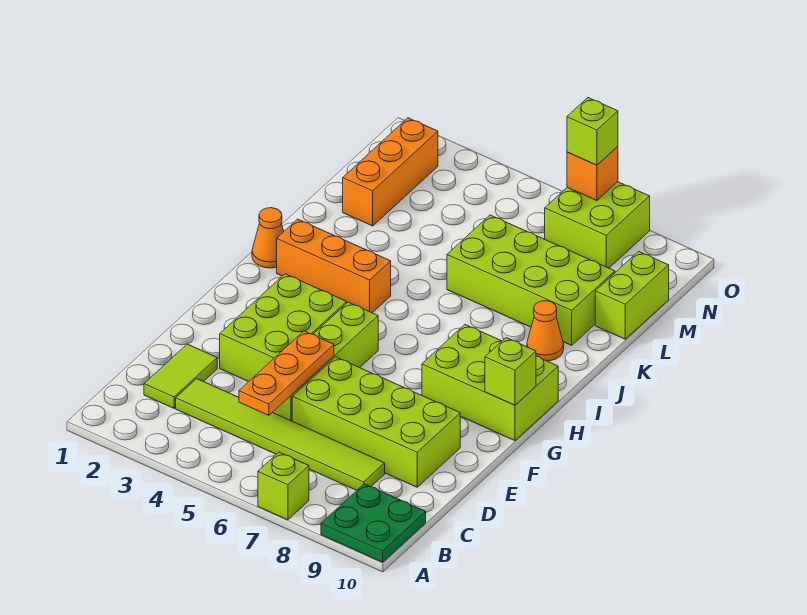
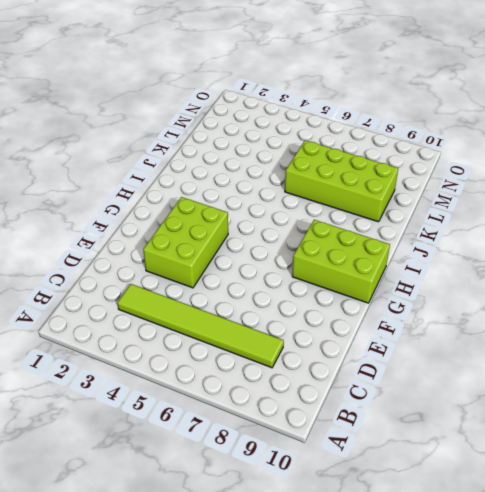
none -> lime brick A7 level 1
none -> green plate A9:B10 level 1
none -> lime tile C2:D2 level 1

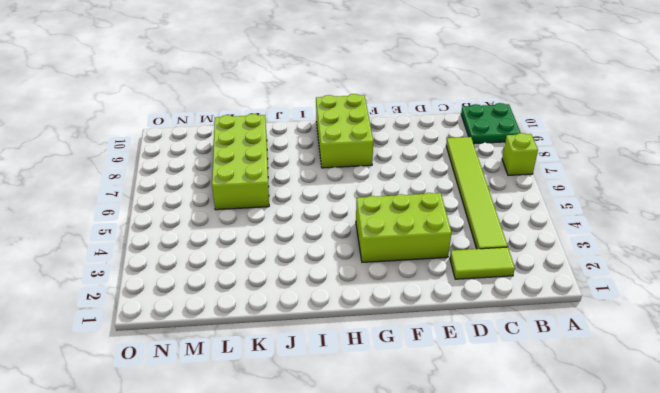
none -> lime brick D5:G5 level 1
none -> lime brick D6:E9 level 1
none -> orange cone I1 level 1

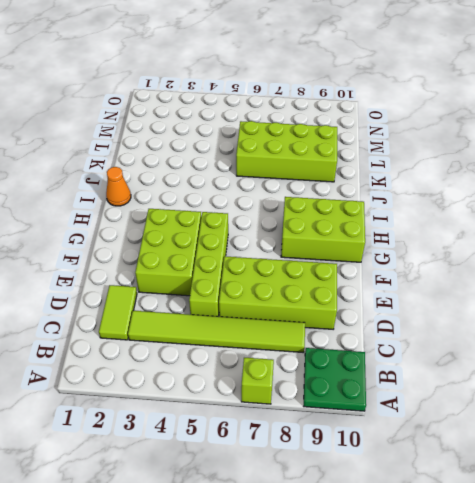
none -> orange brick I2:I4 level 1
none -> orange cone J9 level 1
none -> orange brick L2:N2 level 1

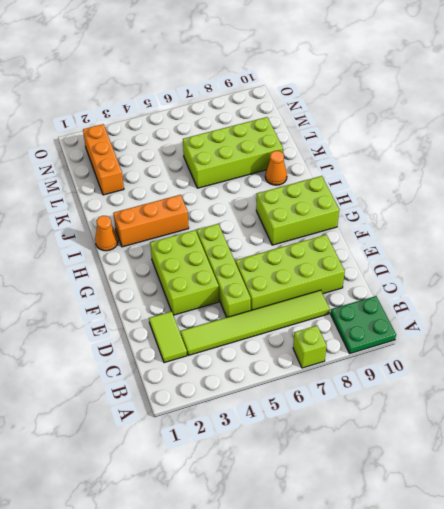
none -> lime brick L10:M10 level 1
none -> lime brick N7:O8 level 1
none -> orange plate C5:E5 level 2

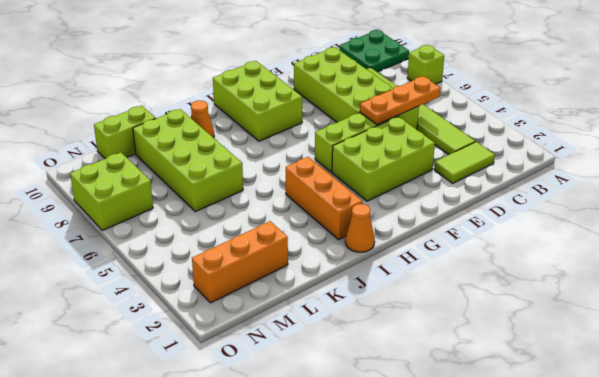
none -> lime brick G10 level 2
none -> orange brick O7 level 2
none -> lime brick O7 level 3

